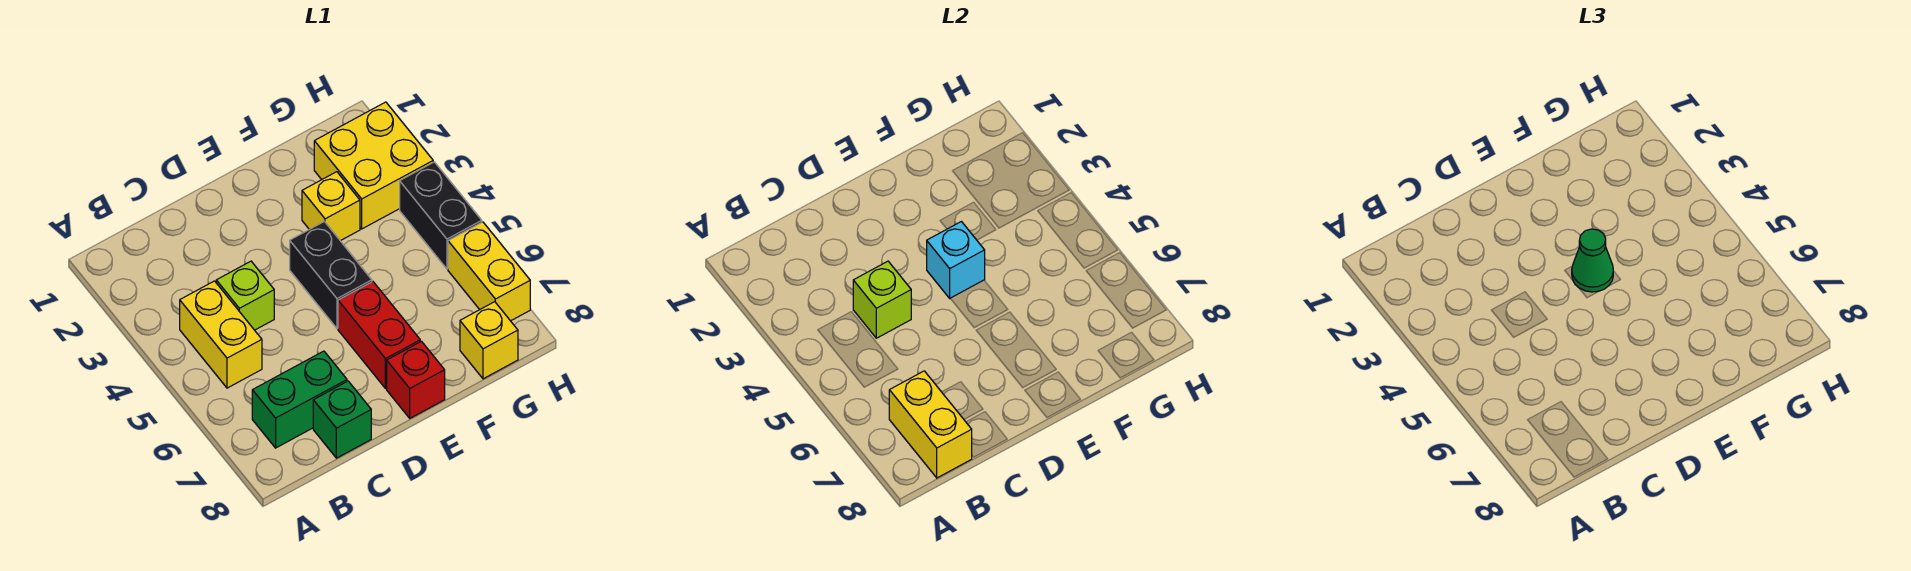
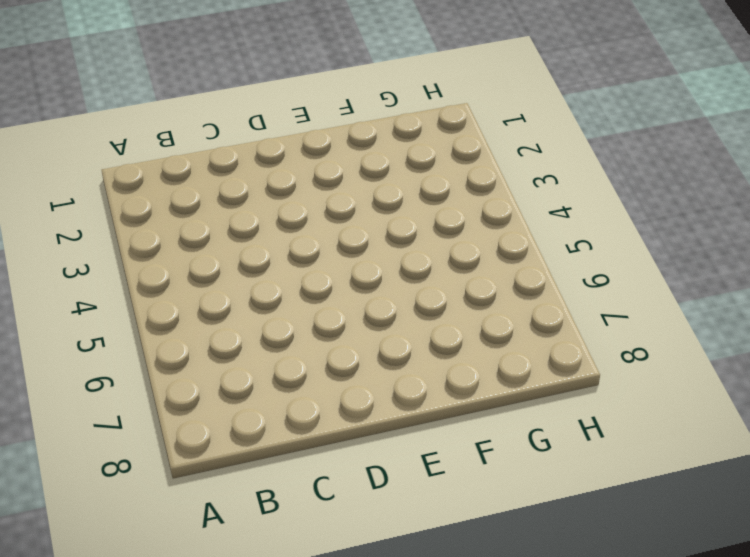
none -> yellow brick B4:B5 level 1
none -> green brick B7:C7 level 1
none -> lime brick C4 level 1

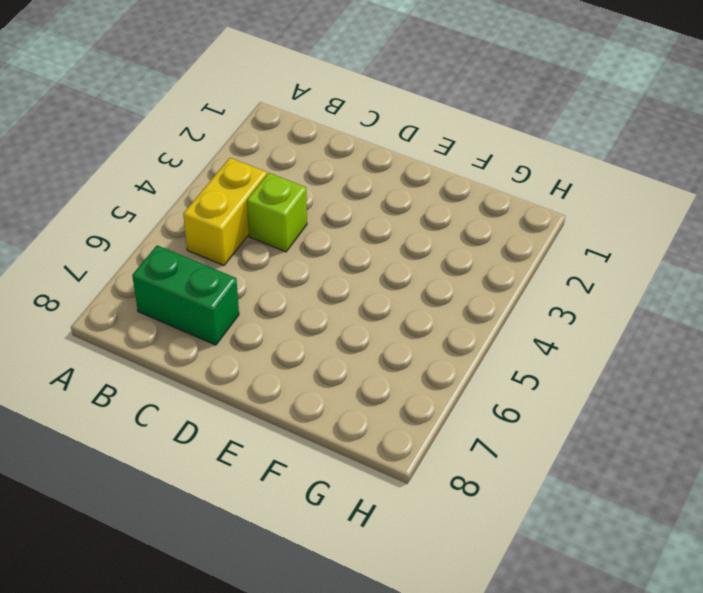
none -> green brick C8 level 1
none -> black brick E4:E5 level 1
none -> red brick E6:E7 level 1

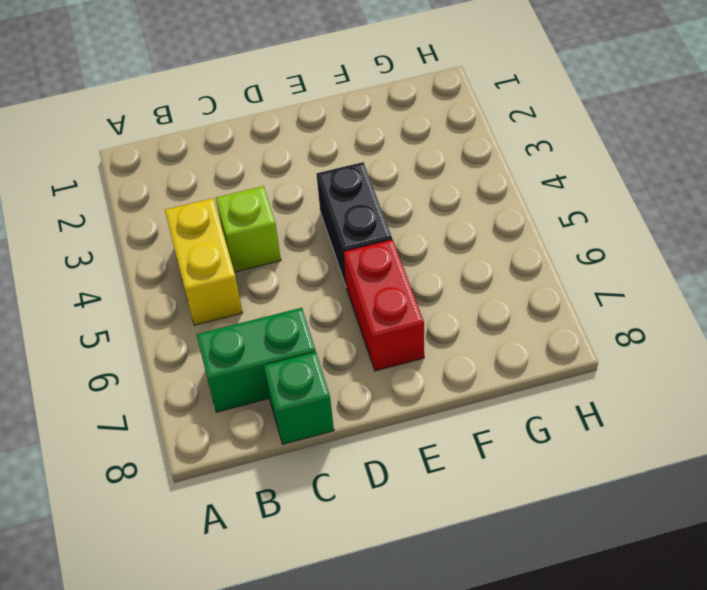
none -> red brick E8 level 1
none -> yellow brick F3 level 1
none -> yellow brick G2:H3 level 1

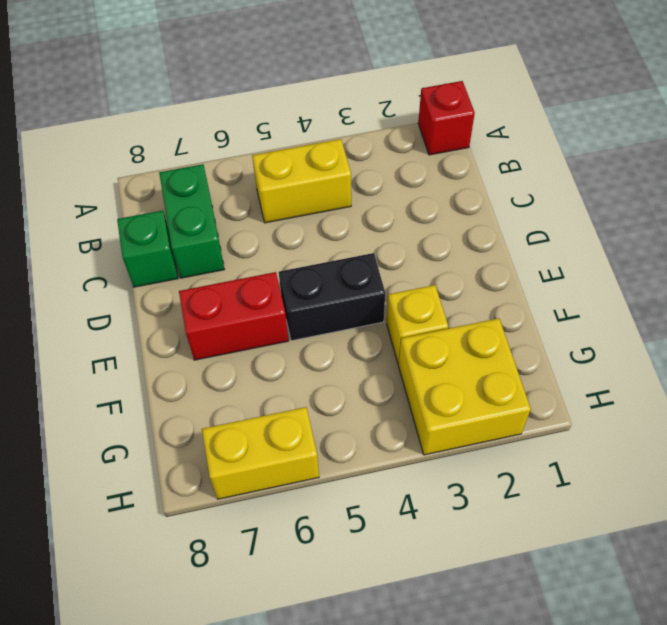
red brick A1 level 1 -> red brick E8 level 1
none -> lime brick C4 level 1
none -> yellow brick G8 level 1
none -> black brick H4:H5 level 1

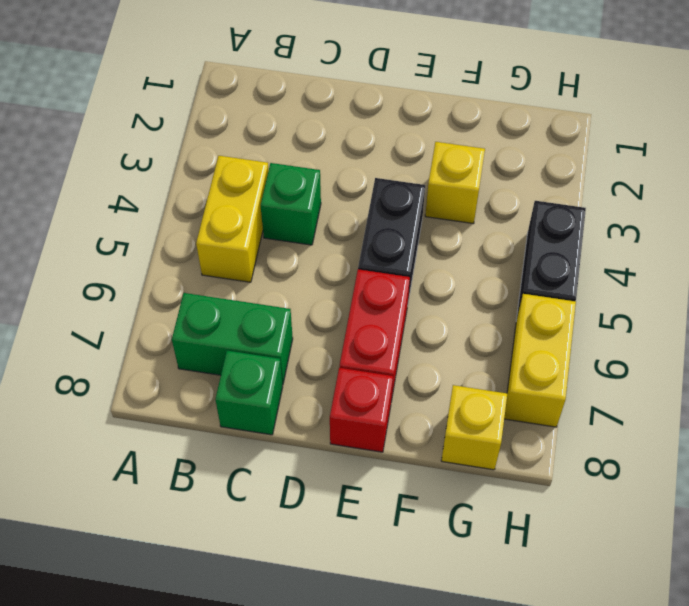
green brick C4 level 1 -> lime brick C4 level 1
none -> yellow brick G2:H3 level 1
none -> yellow brick B7:B8 level 2
none -> lime brick C4 level 2

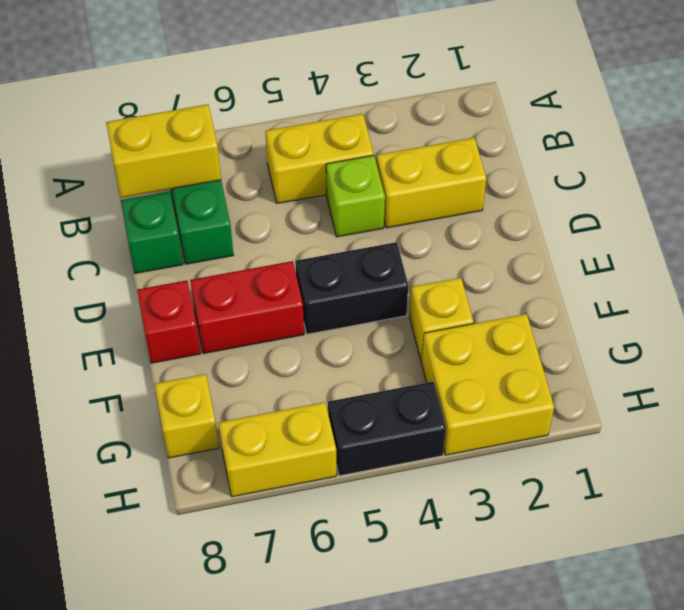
yellow brick C2:C3 level 1 -> none
none -> lime brick C4 level 2
none -> cyan brick E4 level 2
none -> green cone E4 level 3

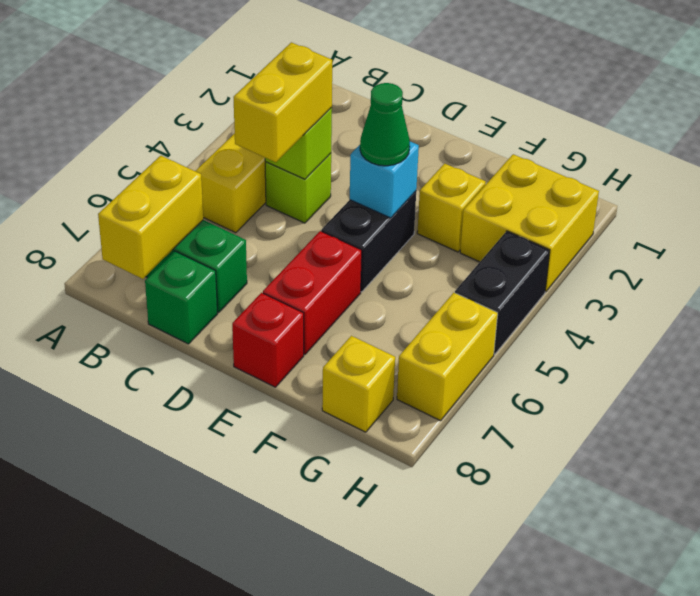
yellow brick C4:C5 level 3 -> none

